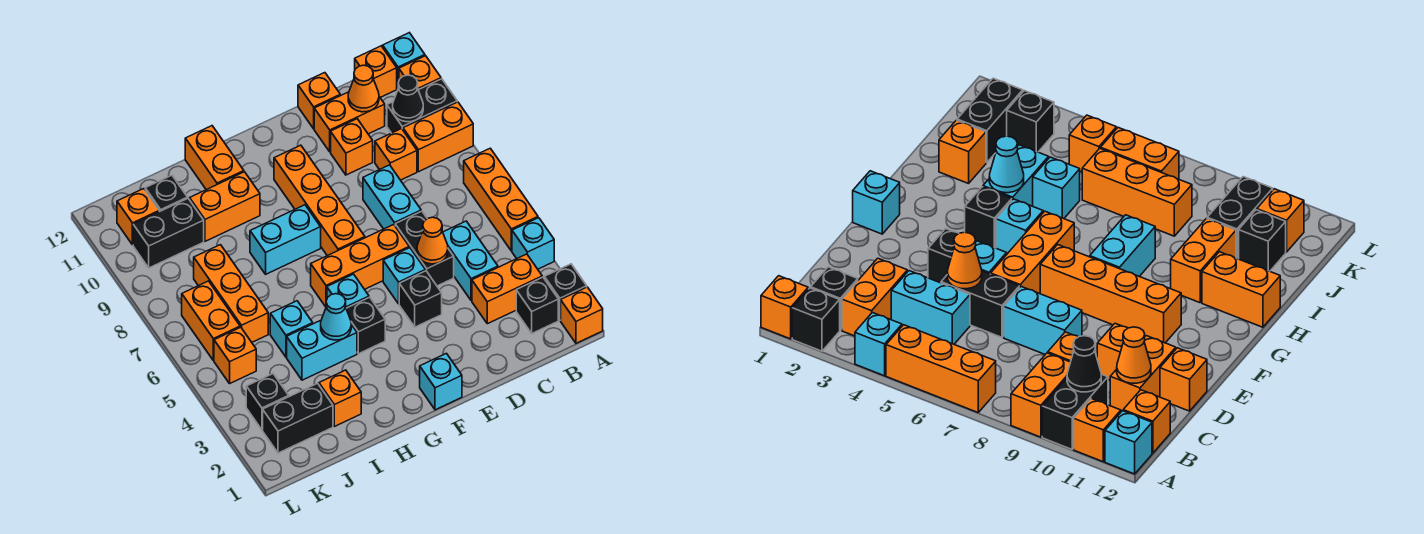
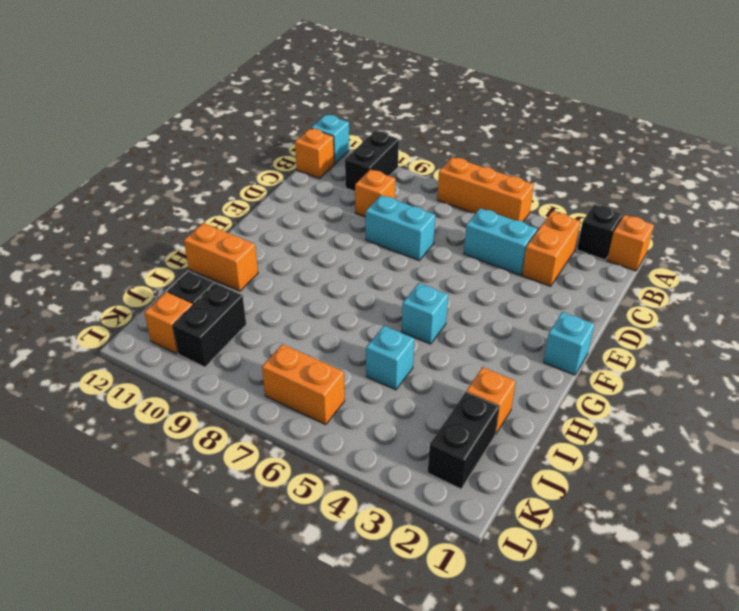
none -> cyan brick A4 level 1
none -> orange brick A9:B9 level 1
none -> orange brick A11 level 1
none -> black brick B2 level 1

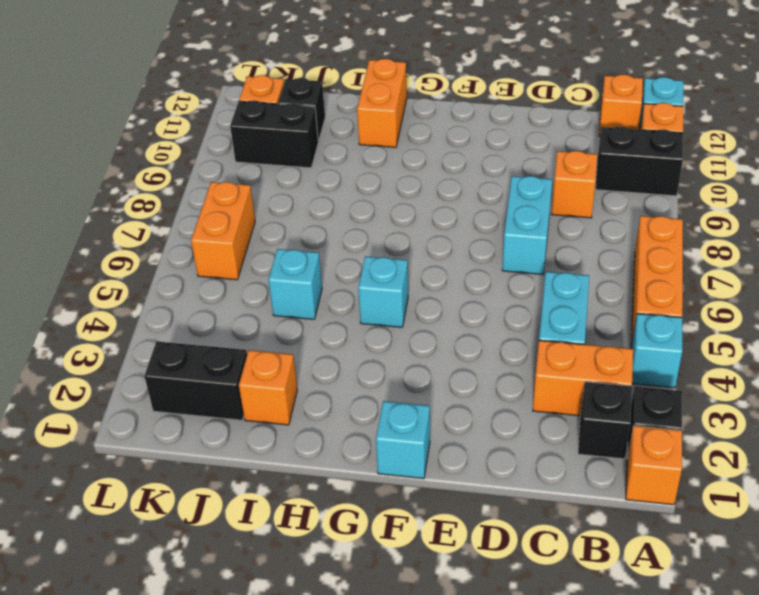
none -> orange brick A9:B9 level 1
none -> orange brick C11:D11 level 1
none -> black brick D5:D6 level 1
none -> orange brick D10 level 1

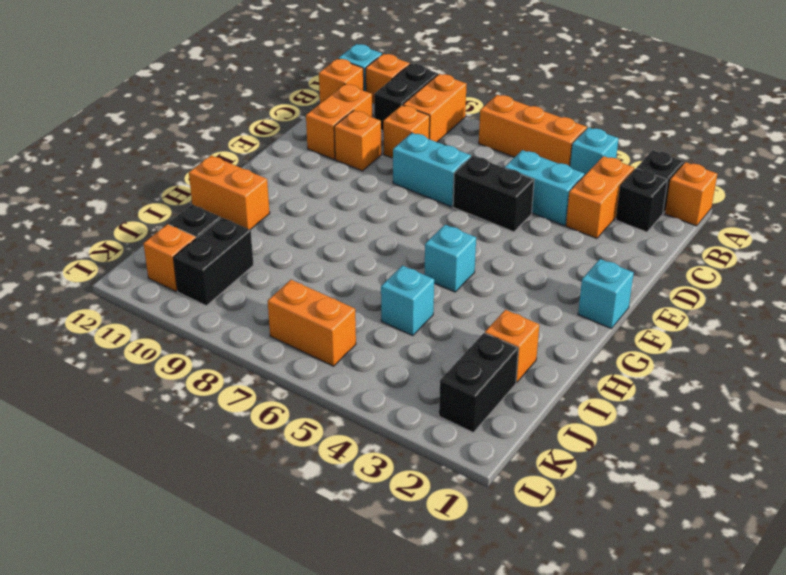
none -> orange brick D12 level 1
none -> black brick E4 level 1
none -> cyan brick E5 level 1
none -> orange brick E6:G6 level 1

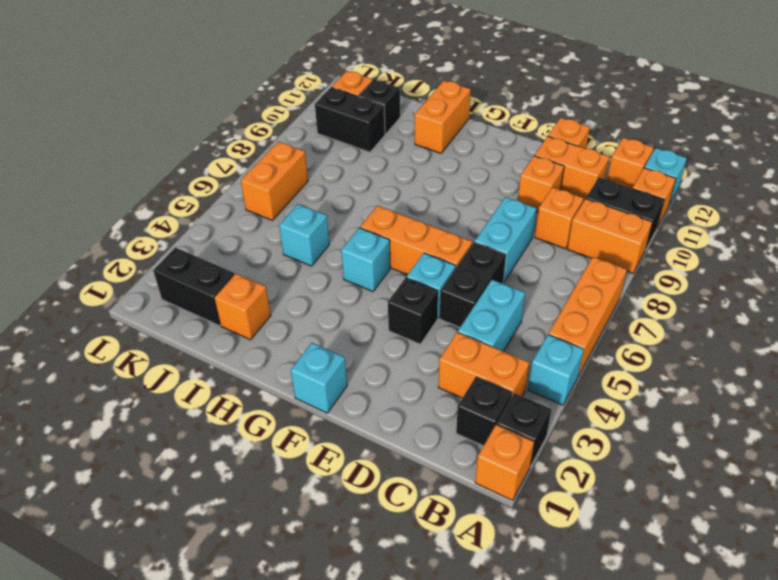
none -> orange brick F7:F10 level 1
none -> black brick G4 level 1
none -> cyan brick G8:H8 level 1
none -> cyan brick H4:I4 level 1

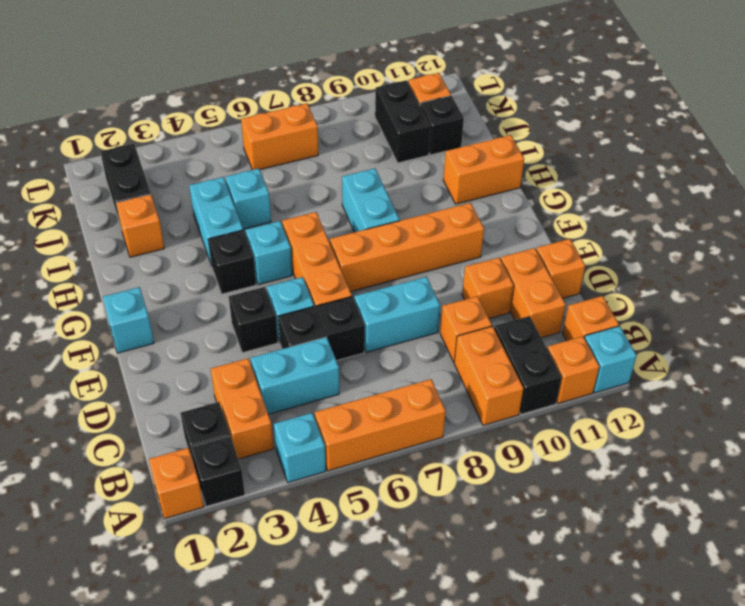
none -> orange brick H10:I10 level 1
none -> orange brick J6:J8 level 1
none -> black brick K3 level 1
none -> orange brick K5 level 1

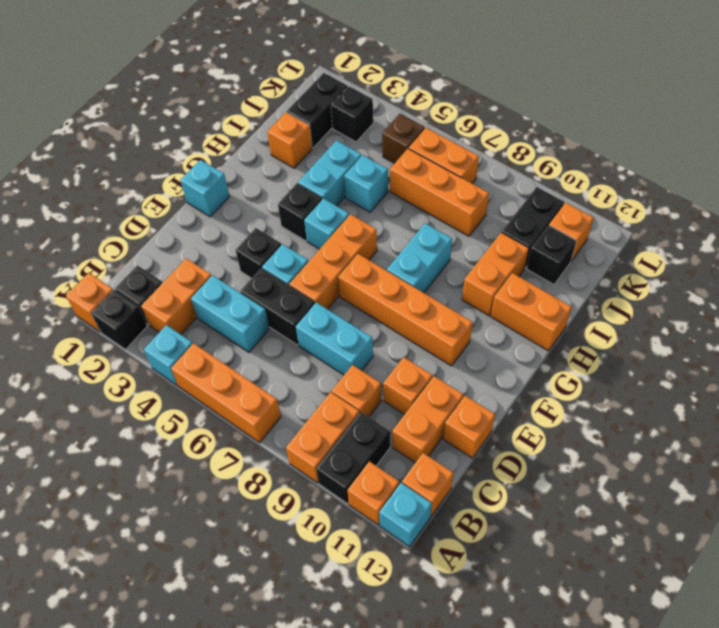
brown brick K5 level 1 -> orange brick K5 level 1
none -> black cone B10 level 2
none -> orange cone C11 level 2
none -> orange cone D5 level 2
none -> cyan cone H4 level 2

